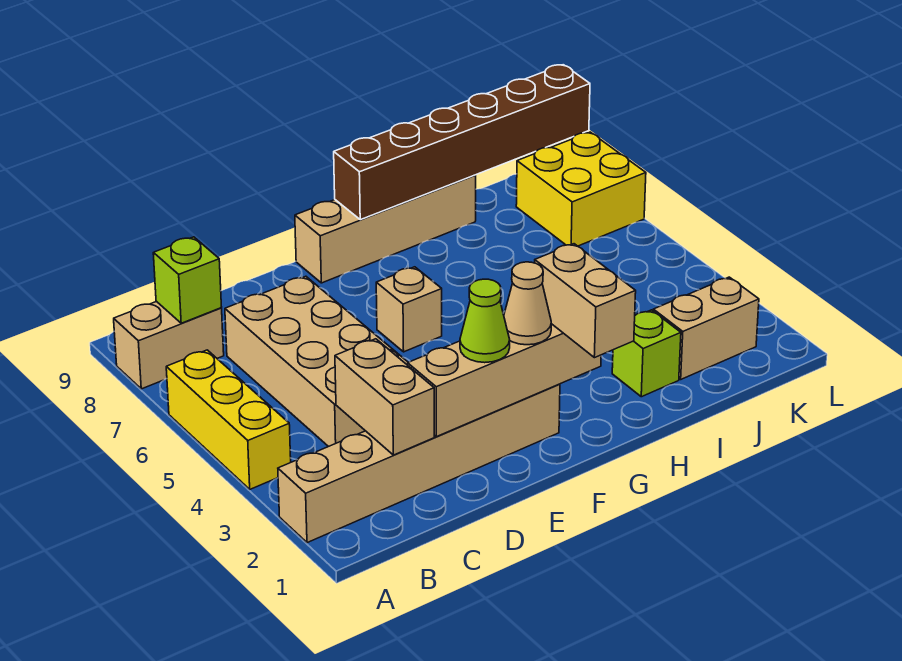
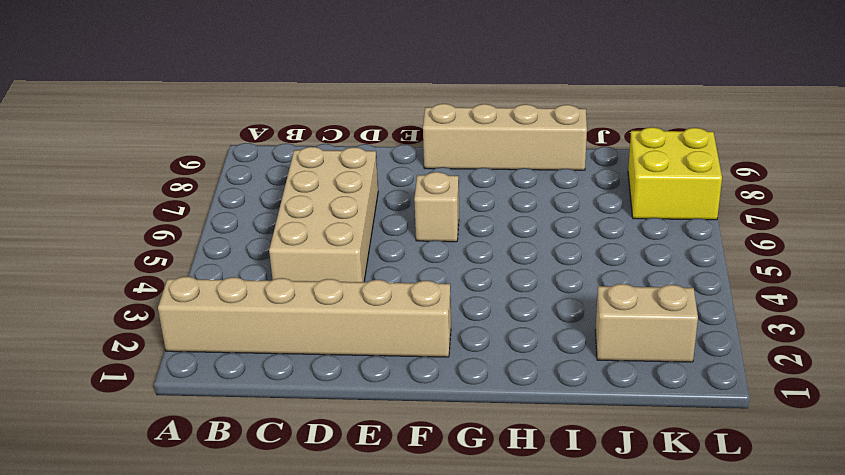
none -> yellow brick A4:A6 level 1
none -> tan brick A8:B8 level 1
none -> lime brick I2 level 1

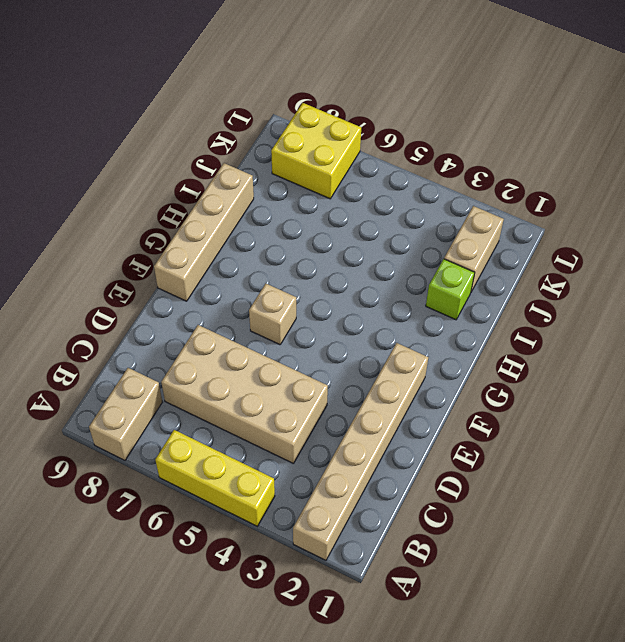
none -> lime brick B8 level 2
none -> tan brick C2:C3 level 2
none -> tan brick D2:G2 level 2

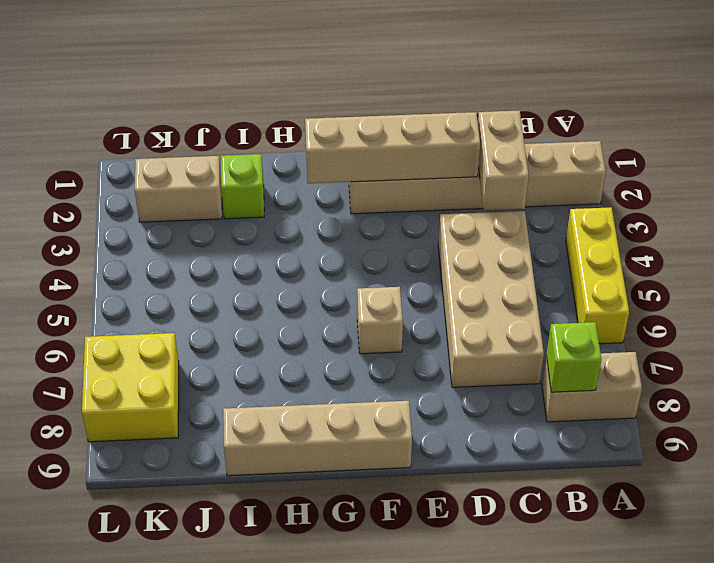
none -> brown brick G9:L9 level 2
none -> lime cone E2 level 3
none -> tan cone F2 level 3

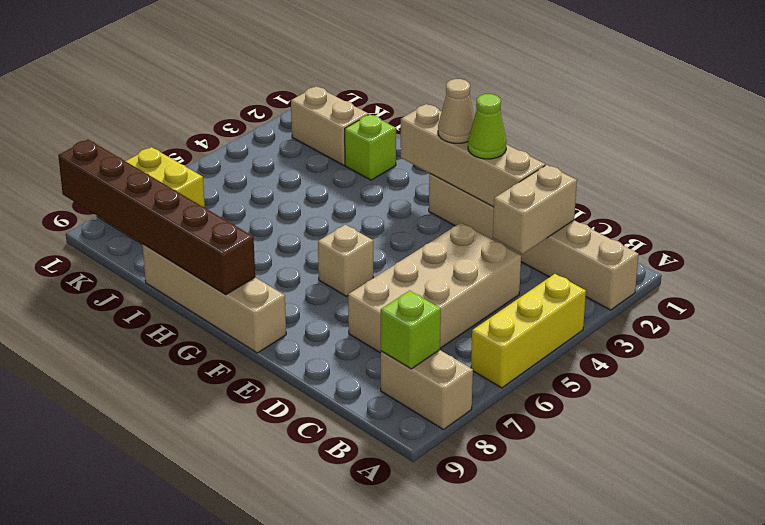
none -> tan brick G1:G2 level 3

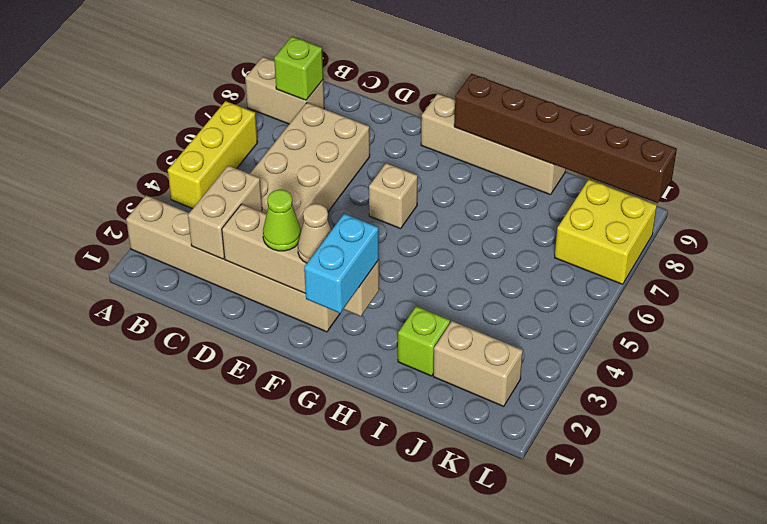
cyan brick G1:G2 level 3 -> tan brick G1:G2 level 3

